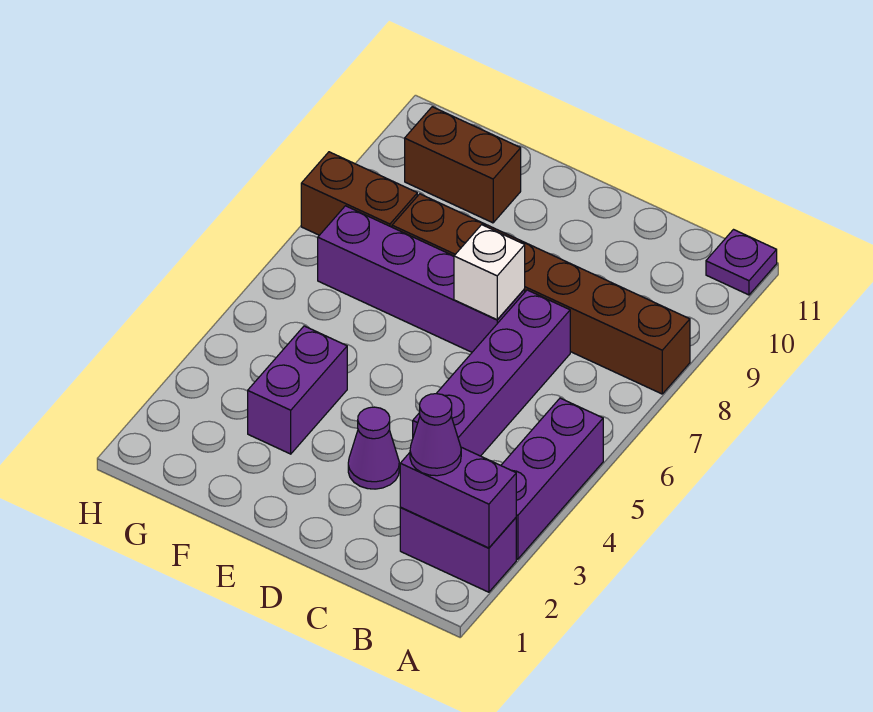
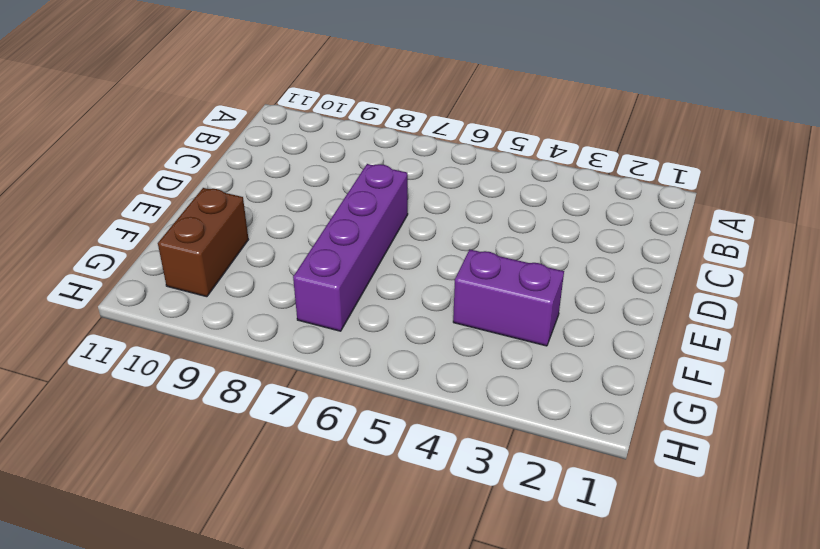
none -> purple brick A2:B2 level 1
none -> purple brick A3:A5 level 1
none -> brown brick A8:F8 level 1

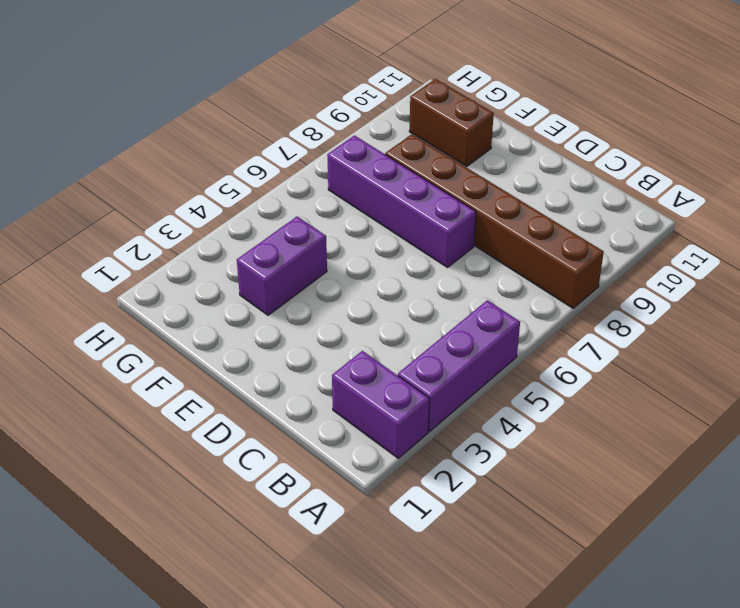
none -> purple plate A11 level 1
none -> purple brick C4:C7 level 1
none -> purple cone D3 level 1

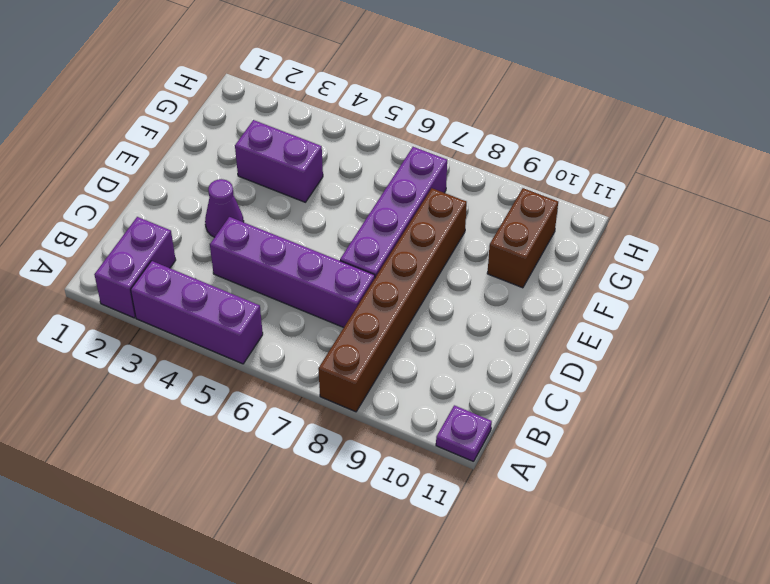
none -> brown brick G8:H8 level 1
none -> purple brick A2:B2 level 2
none -> white brick D7 level 2

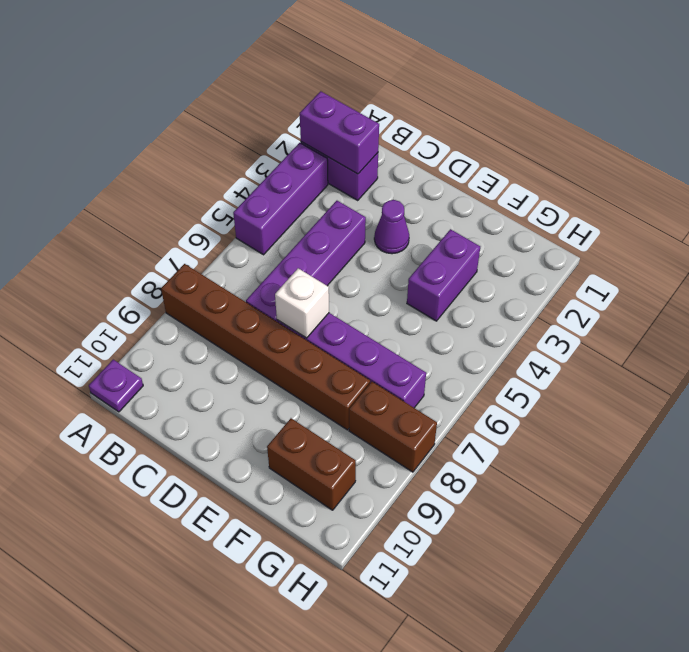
none -> purple cone B2 level 3

